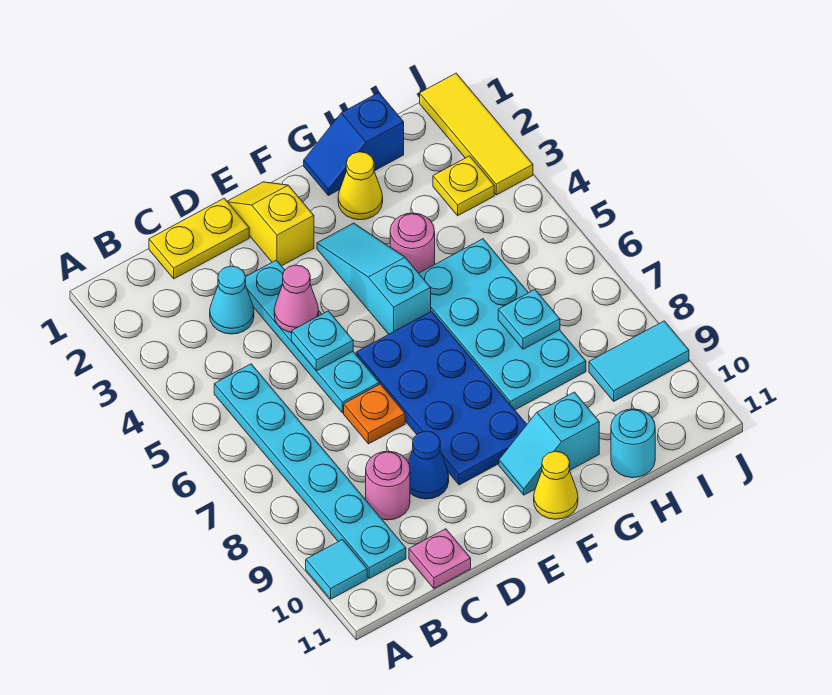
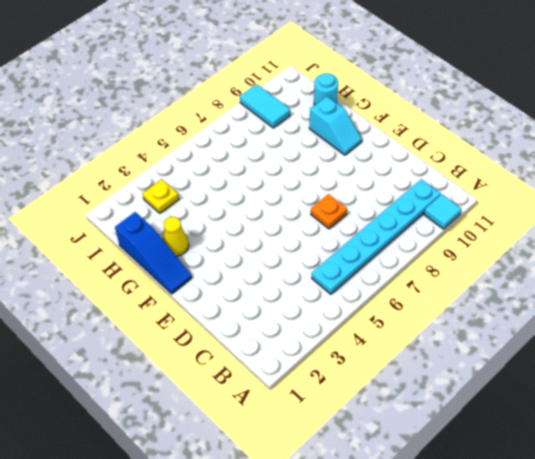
blue slope F1:H1 level 1 top H -> blue slope G1:H1 level 1 top H
none -> yellow plate C1:D1 level 1
none -> cyan cone C3 level 1
none -> pink round brick C9 level 1

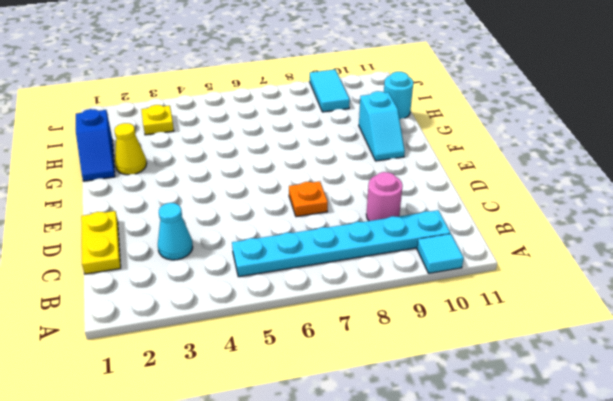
none -> pink plate C11 level 1
none -> cyan plate D3:D6 level 1
none -> blue cone D9 level 1

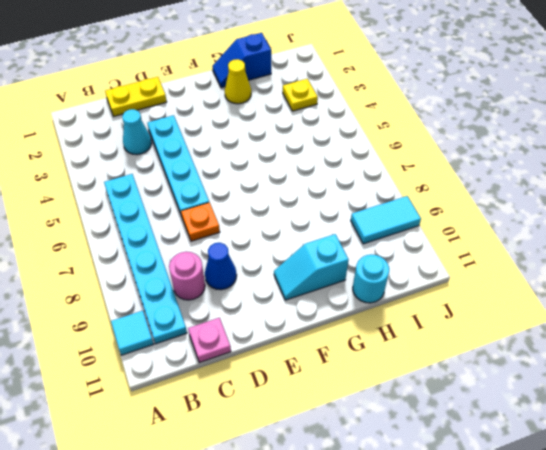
none -> yellow slope E1:E2 level 1 top 2
none -> blue plate E6:F9 level 1
none -> cyan slope F3:F5 level 1 top 5

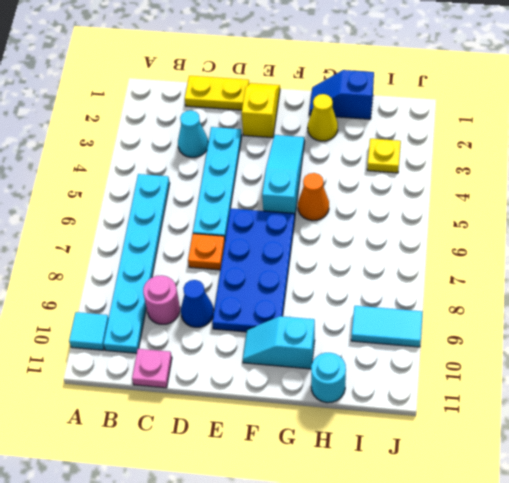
orange cone G5 level 1 -> cyan plate G5:H8 level 1
none -> yellow cone F11 level 1
none -> pink round brick G4 level 1
none -> yellow tile J1:J3 level 1

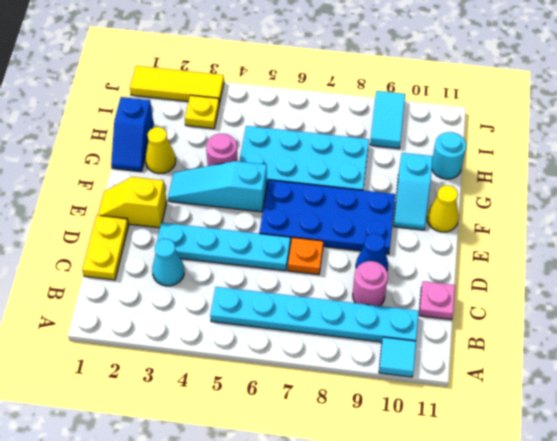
none -> pink cone D4 level 2
none -> cyan plate D5 level 2
none -> cyan plate H7 level 2

